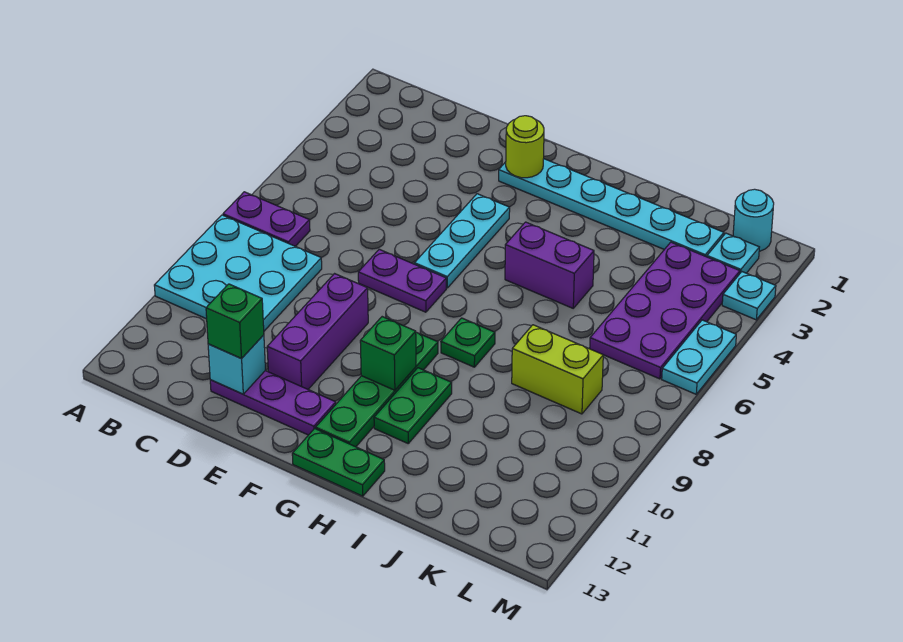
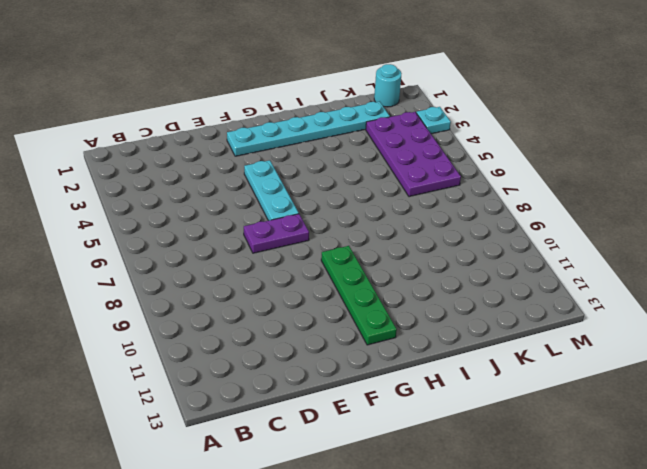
none -> purple plate A7:B7 level 1
none -> cyan plate A8:C10 level 1
none -> purple plate D12:F12 level 1

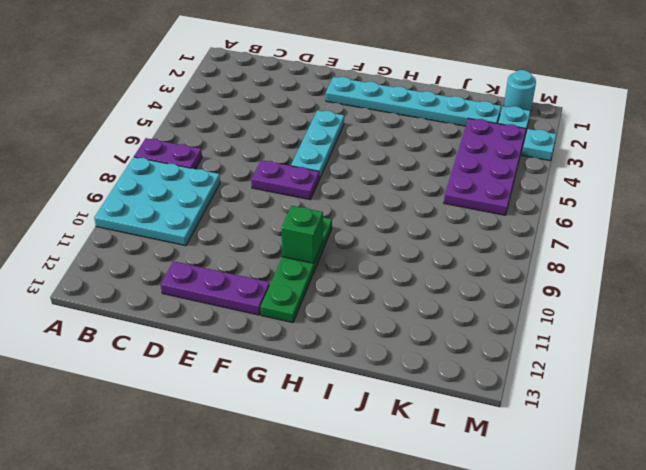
none -> purple brick E9:E11 level 1
none -> green plate G13:H13 level 1
none -> purple brick H5:I5 level 1

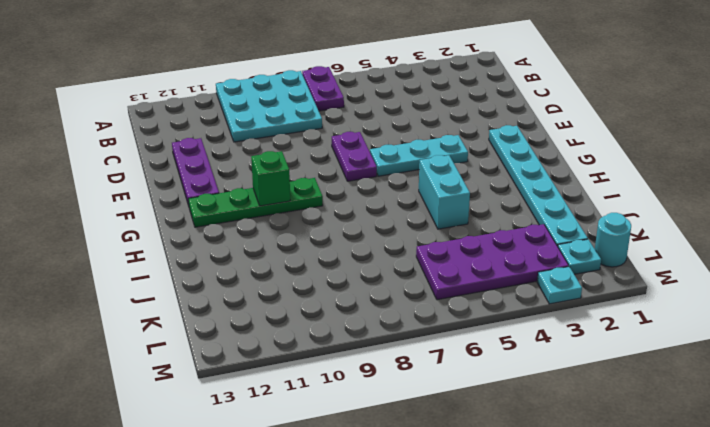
cyan brick H5:I5 level 1 -> purple brick H5:I5 level 1
none -> purple brick E9:E11 level 1
none -> green plate G13:H13 level 1
none -> green plate H8 level 1

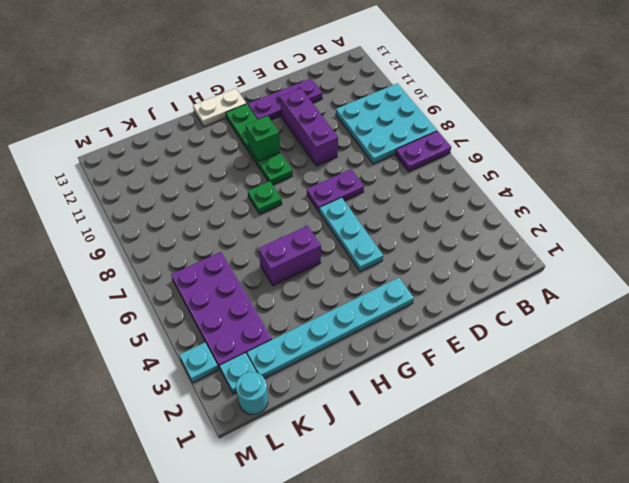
white plate G13:H13 level 1 -> green plate G13:H13 level 1
none -> green plate H10:H11 level 1
none -> lime brick J8:K8 level 1
none -> cyan plate M5:M6 level 1

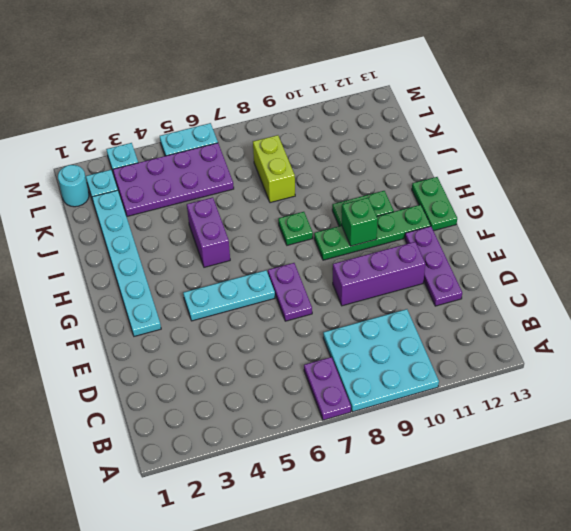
none -> cyan brick D12 level 2
none -> lime round brick F2 level 2
none -> green brick D12 level 3

